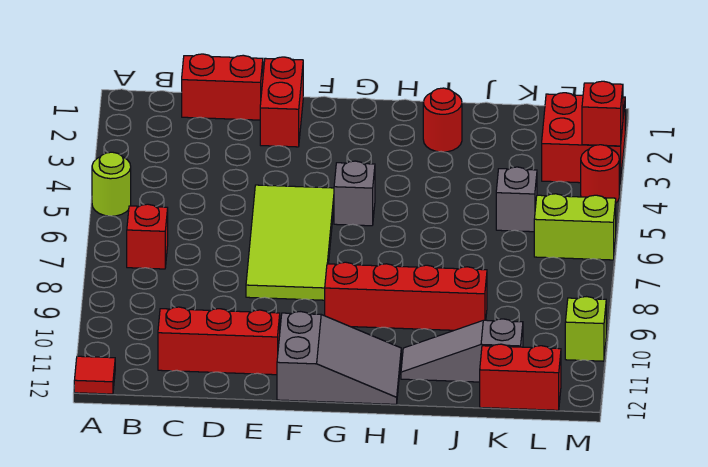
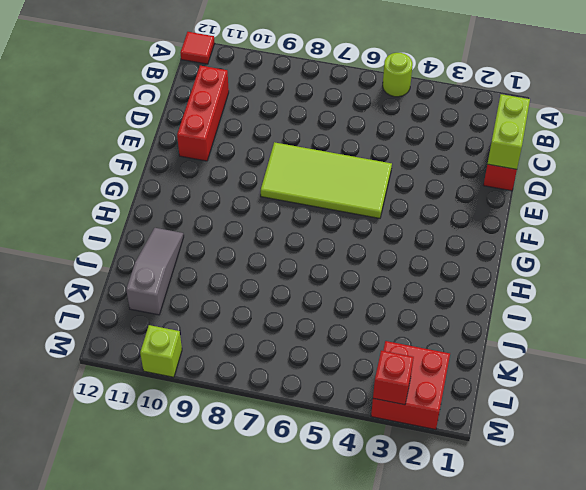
lime brick C1:D1 level 2 -> lime brick L6:M6 level 1
none -> red brick B7 level 1
none -> red brick E1:E2 level 1
none -> grey slope F11:H12 level 1 top F

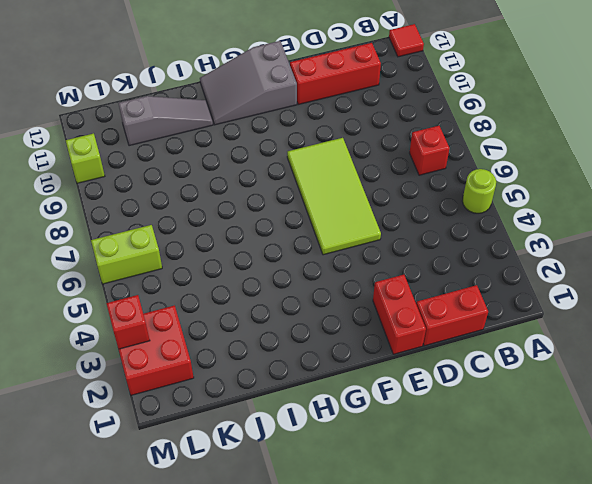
none -> grey brick G5 level 1
none -> red brick G9:J9 level 1
none -> red round brick I2 level 1

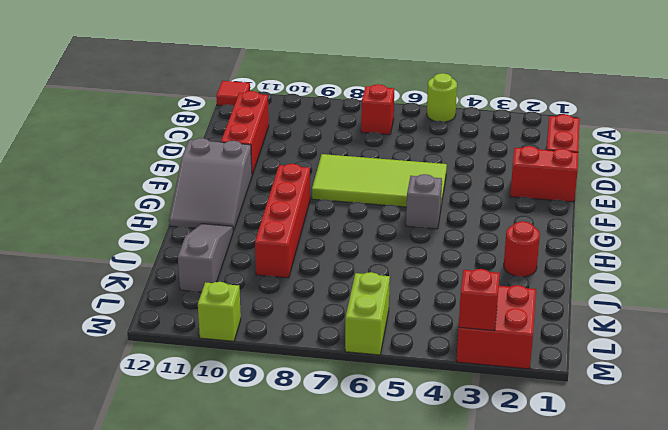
none -> grey brick K5 level 1
none -> red brick K12:L12 level 1
none -> red round brick M4 level 1

